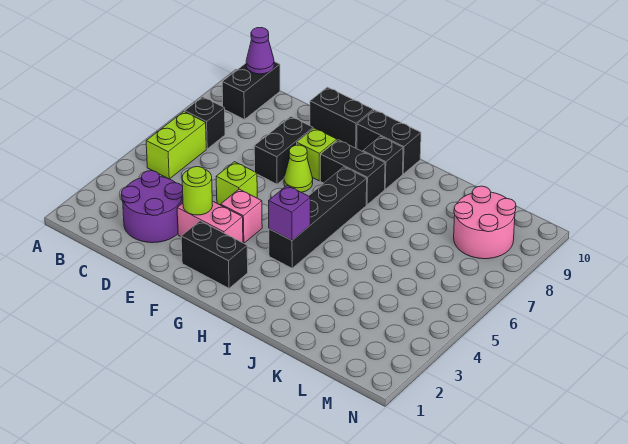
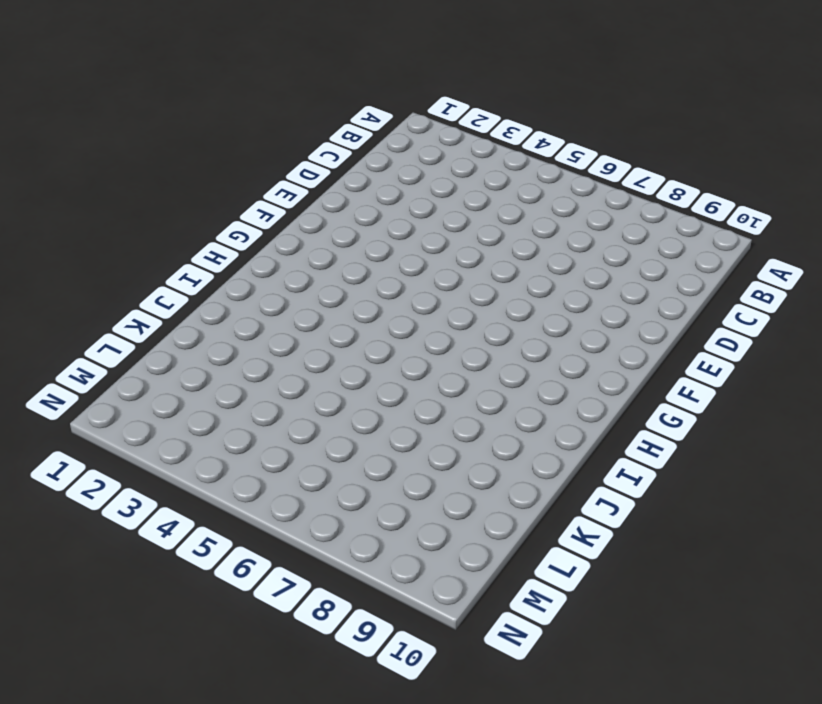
none -> lime brick B5:B6 level 1
none -> black brick B7 level 1
none -> black brick B9:B10 level 1

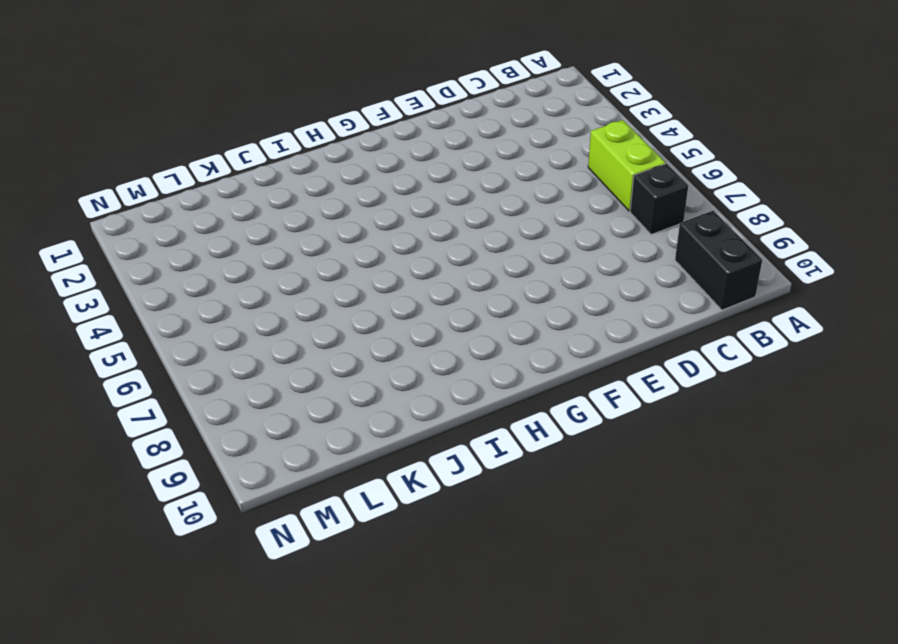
none -> purple round brick C2:D3 level 1
none -> pink brick E3:F3 level 1
none -> lime brick E5 level 1

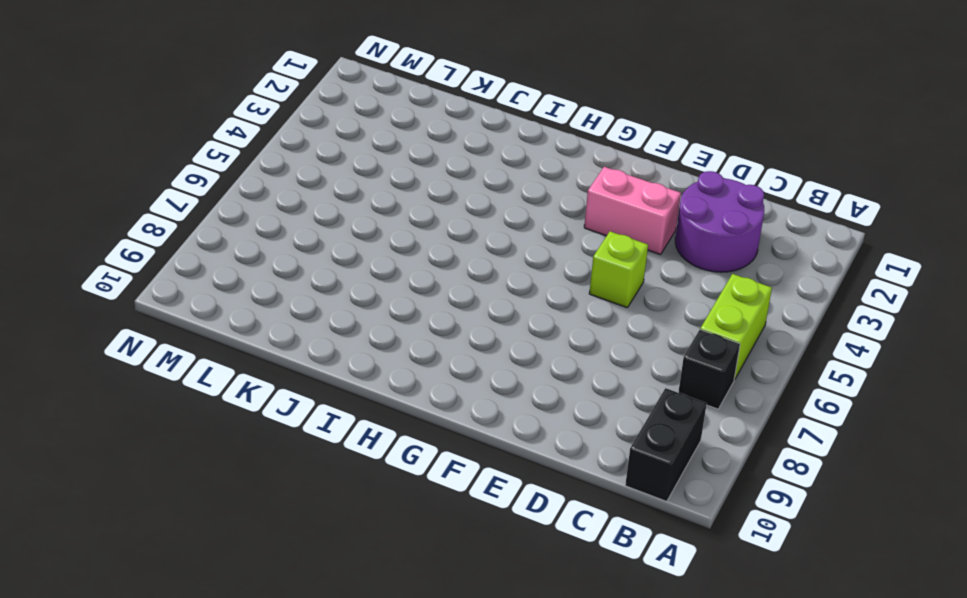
none -> black brick E7:E8 level 1
none -> black brick E10:F10 level 1
none -> black brick F2:G2 level 1

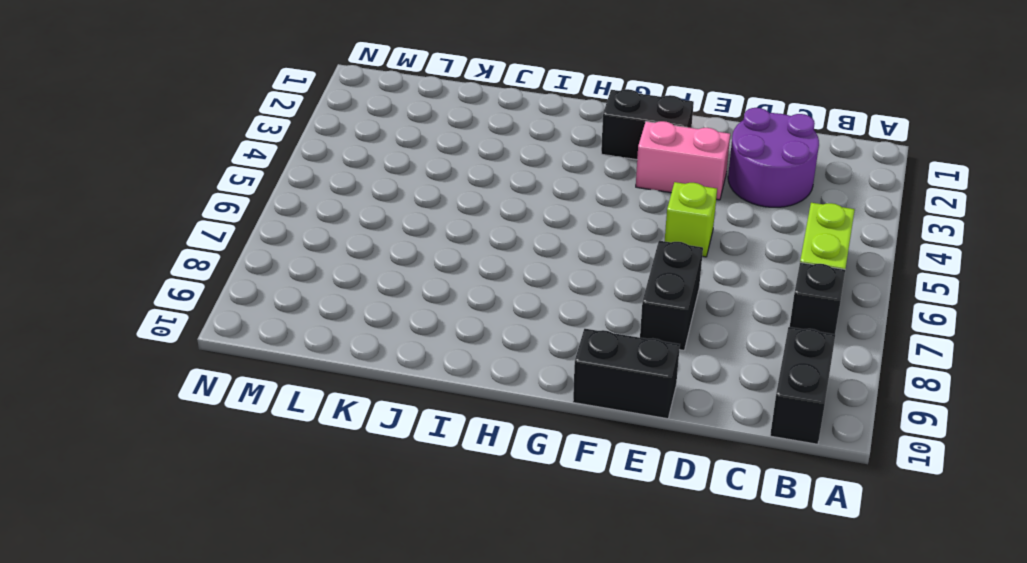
none -> pink brick F4 level 1
none -> lime cone F7 level 1
none -> lime brick F8 level 1

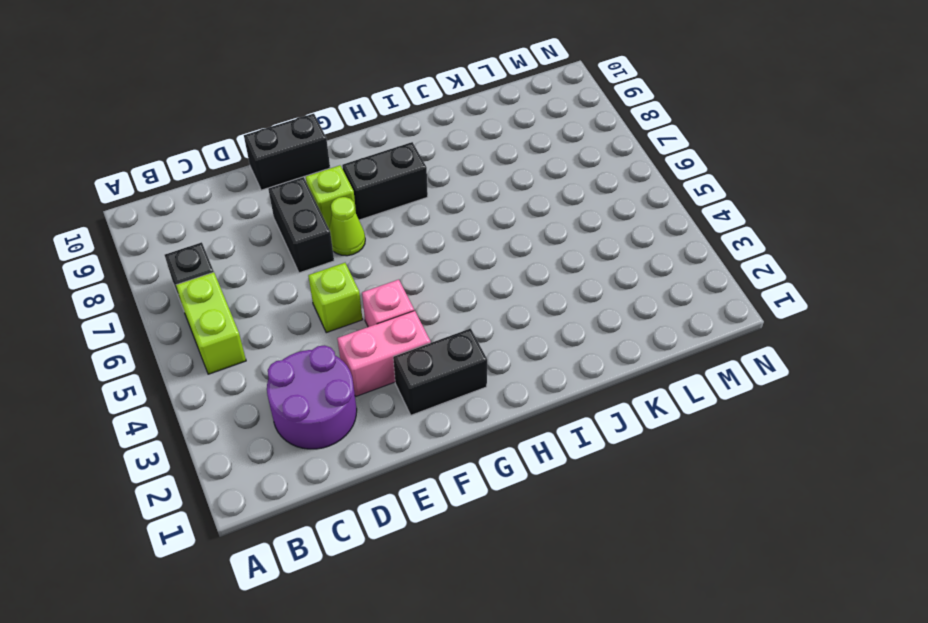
none -> black brick B9:B10 level 1
none -> black brick G10:H10 level 1
none -> black brick H4:H7 level 1

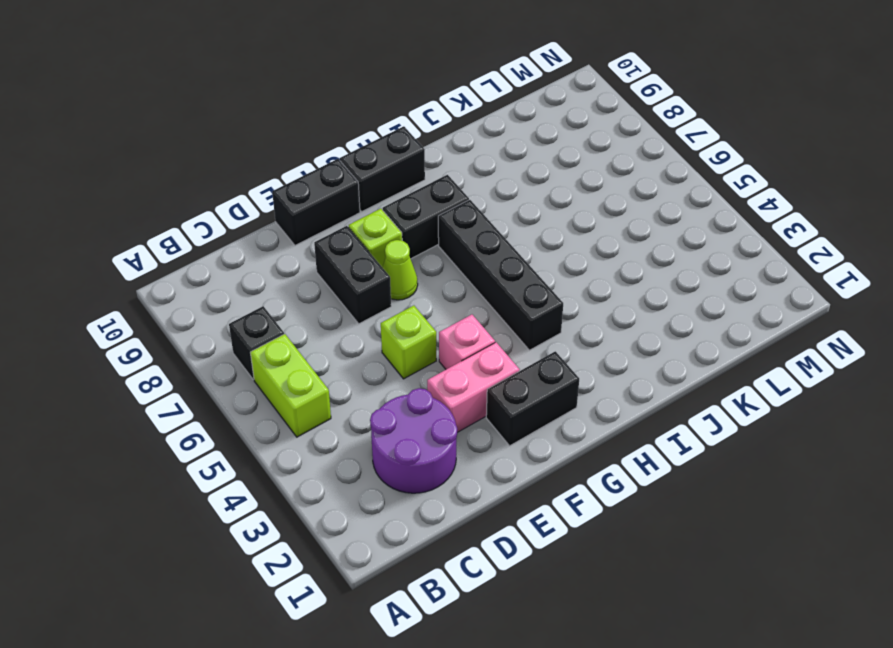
none -> black brick B9:B10 level 1
none -> black brick H9 level 1
none -> pink round brick L8:M9 level 1

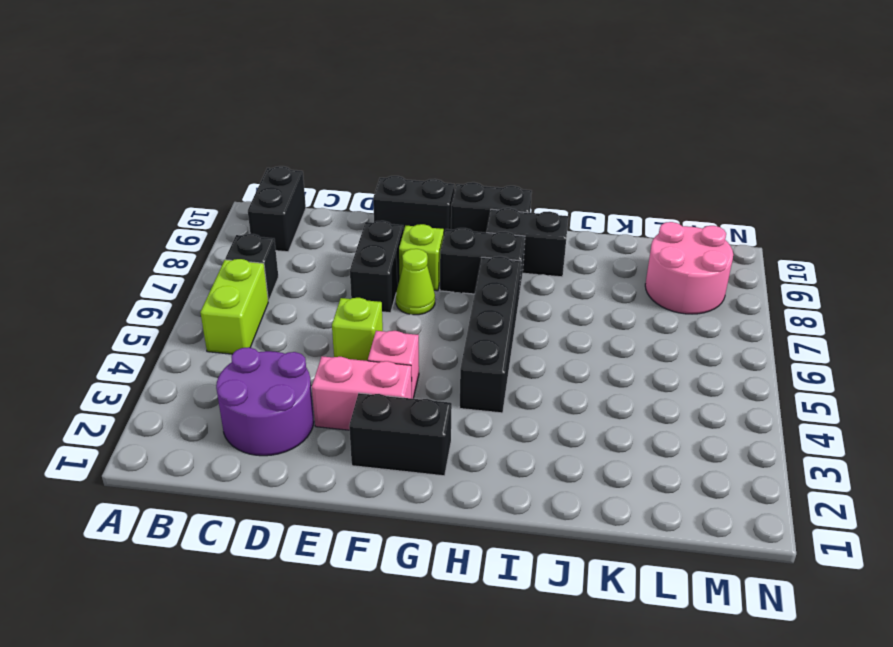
black brick H9:I9 level 1 -> black brick H9 level 1
none -> purple cone B10 level 2
none -> lime round brick E3 level 2
none -> purple brick H4 level 2

